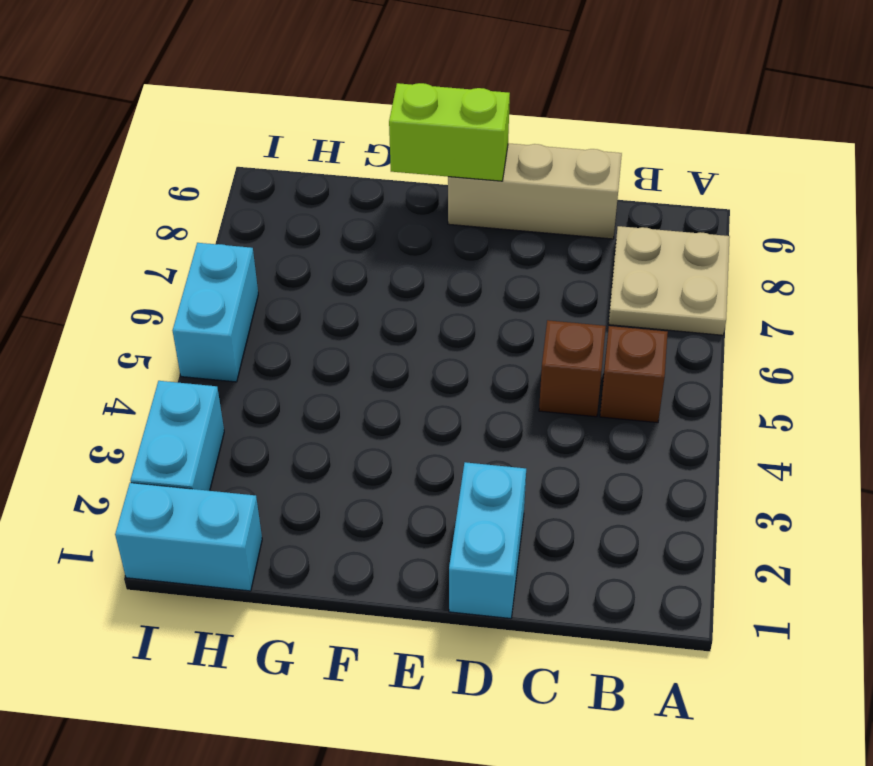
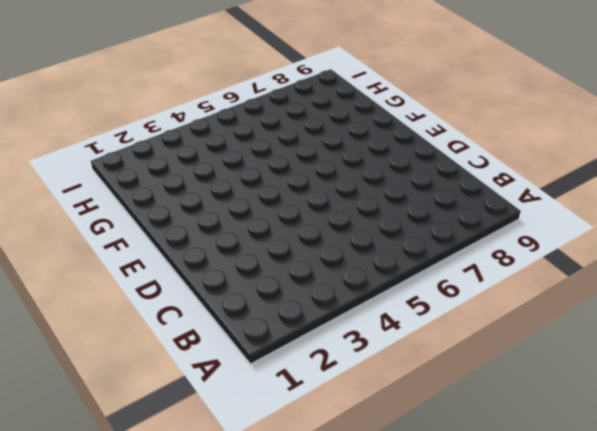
none -> tan plate A7:B8 level 1
none -> brown brick B5 level 1

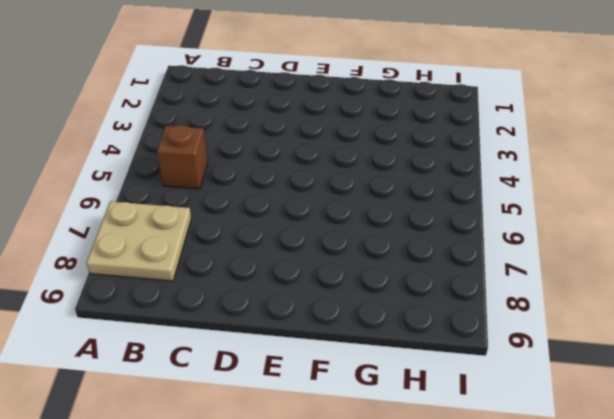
none -> brown brick C5 level 1
none -> tan brick C9:E9 level 1

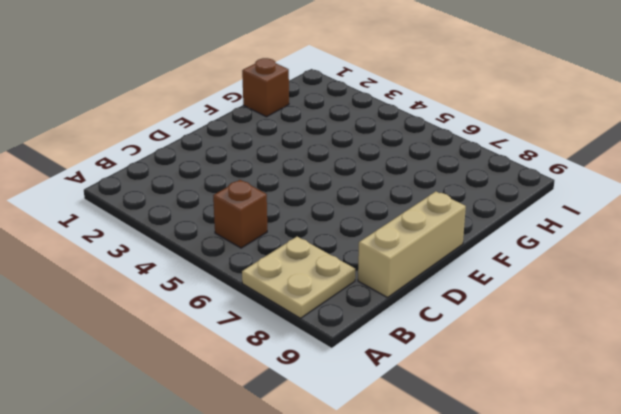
brown brick G1 level 1 -> brown brick C5 level 1
none -> cyan brick D1:D2 level 1
none -> cyan brick H1:I1 level 1

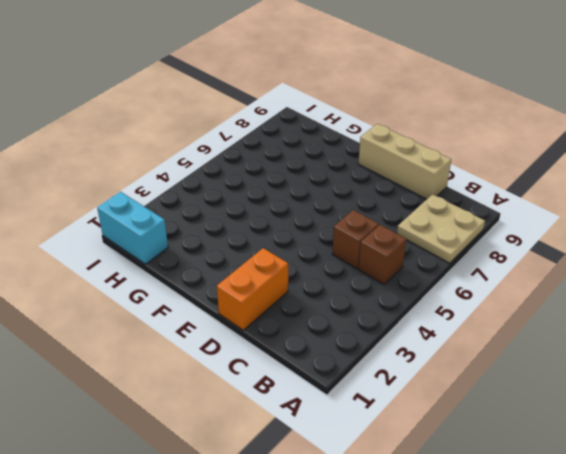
orange brick D1:D2 level 1 -> cyan brick D1:D2 level 1
none -> cyan brick I2:I3 level 1
none -> cyan brick I5:I6 level 1

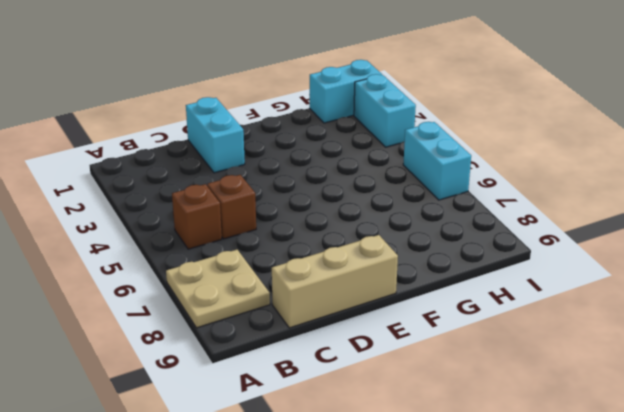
none -> lime brick E9:F9 level 2

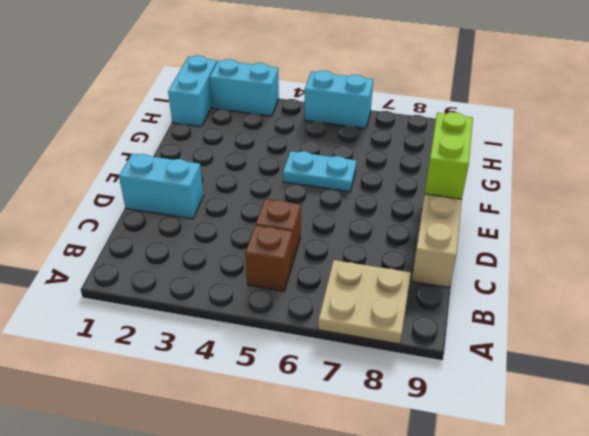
cyan plate F5:F6 level 1 -> none

